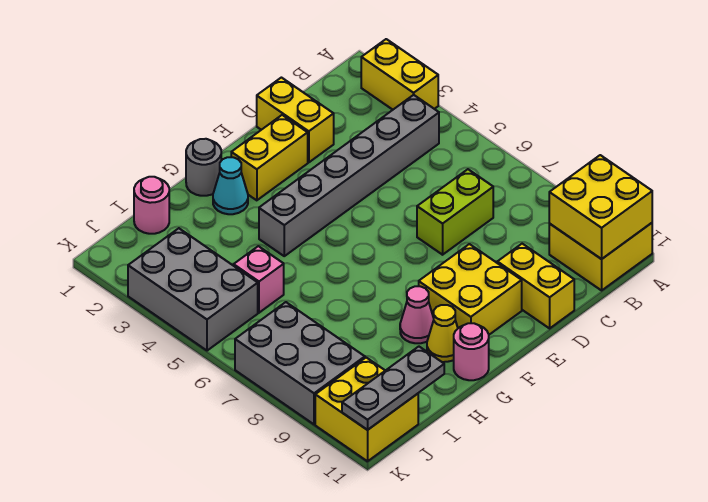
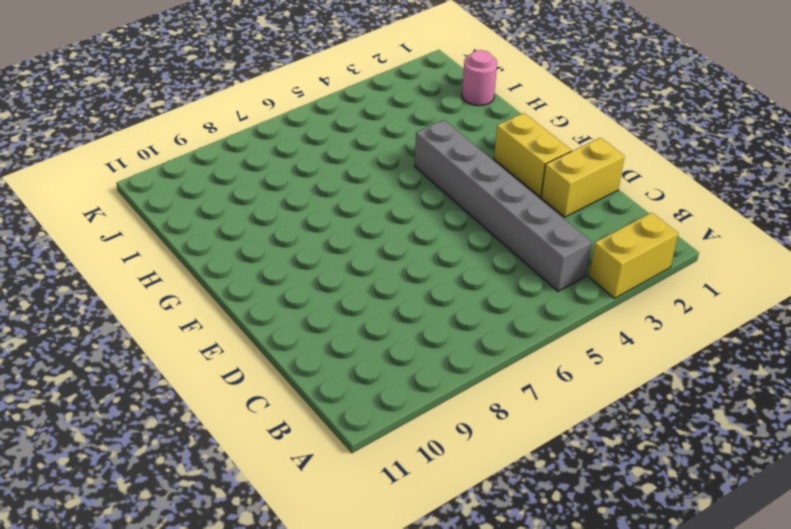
none -> yellow brick A10:B11 level 1
none -> lime brick C7:D7 level 1
none -> yellow brick D10:D11 level 1

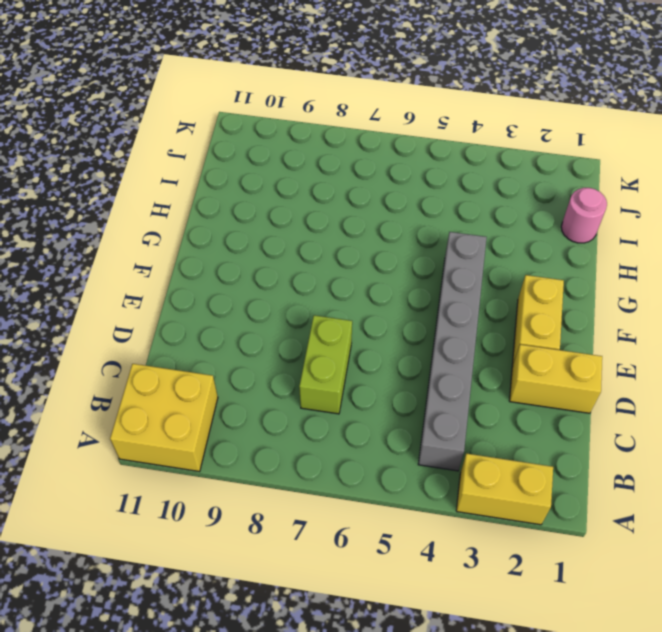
none -> yellow brick D10:D11 level 1
none -> yellow brick E9:F10 level 1
none -> grey round brick G1 level 1

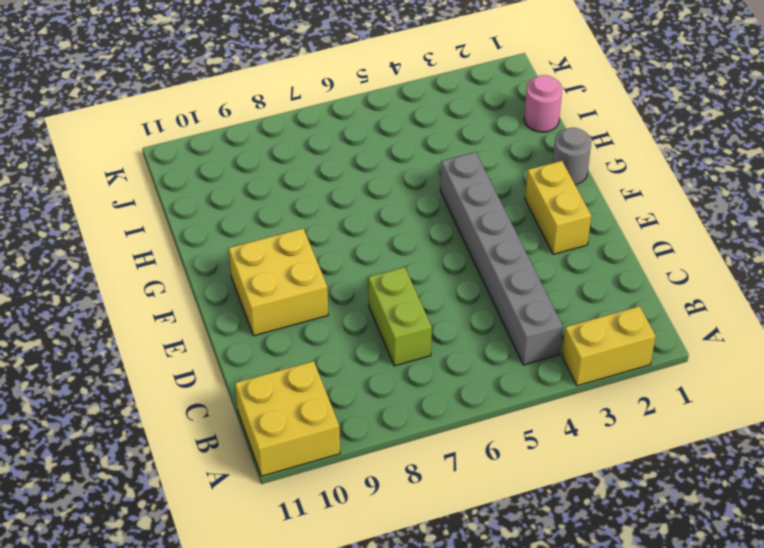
none -> yellow brick D1:D2 level 1
none -> yellow brick D10:D11 level 1
none -> cyan cone G2 level 1

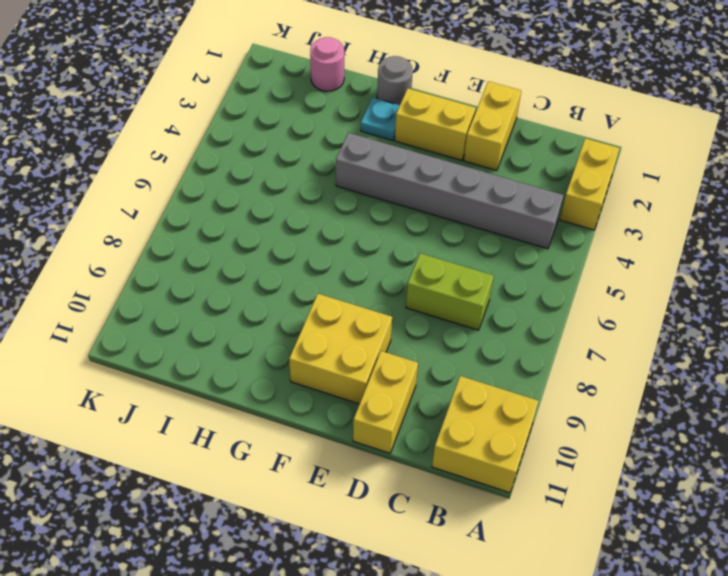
cyan plate G2 level 1 -> cyan cone G2 level 1
none -> pink cone G9 level 1
none -> yellow cone G10 level 1
none -> pink round brick G11 level 1

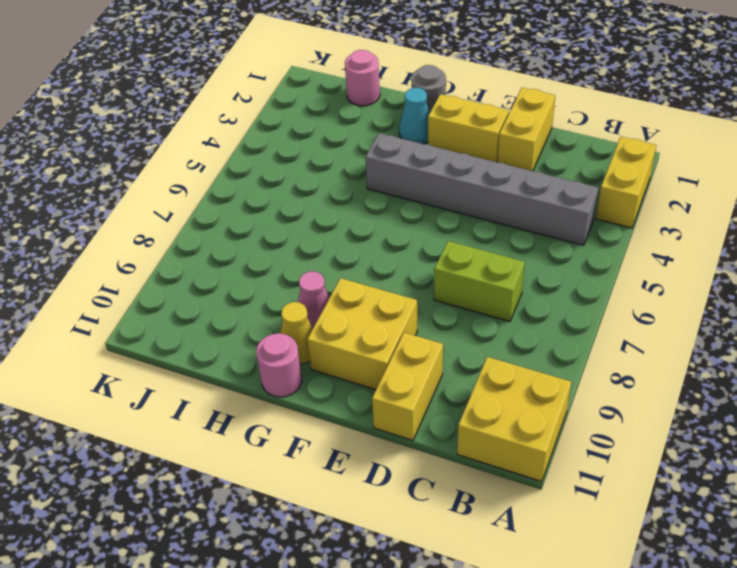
none -> pink brick I5 level 1
none -> grey brick J3:K5 level 1
none -> grey brick J7:K9 level 1

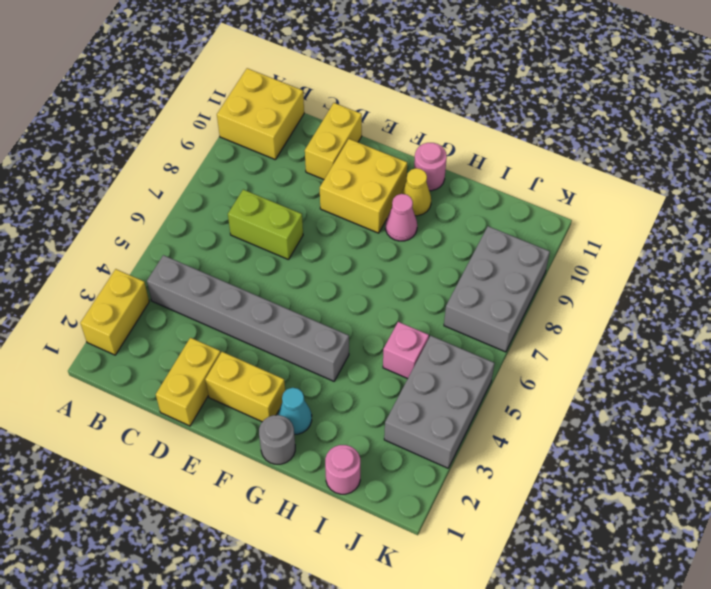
none -> yellow brick J10:K11 level 1
none -> yellow brick A10:B11 level 2
none -> grey plate I11:K11 level 2

